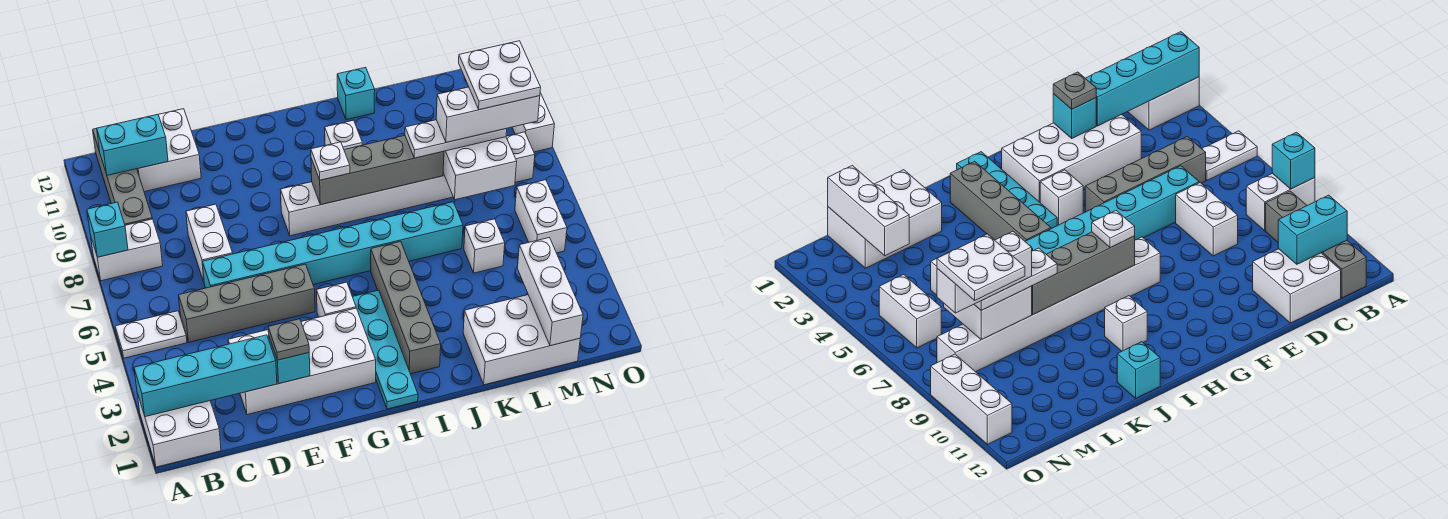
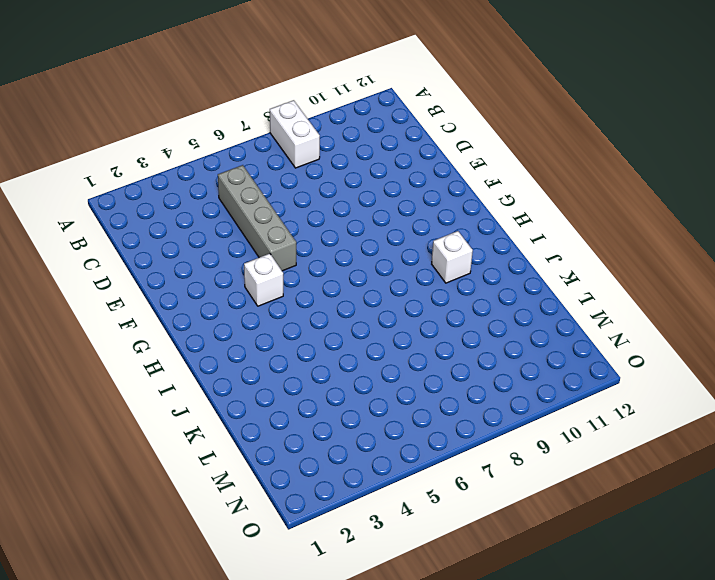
none -> white brick A1:B2 level 1
none -> white plate A5:B5 level 1
none -> grey brick B9:B12 level 1
none -> white brick C11:D12 level 1

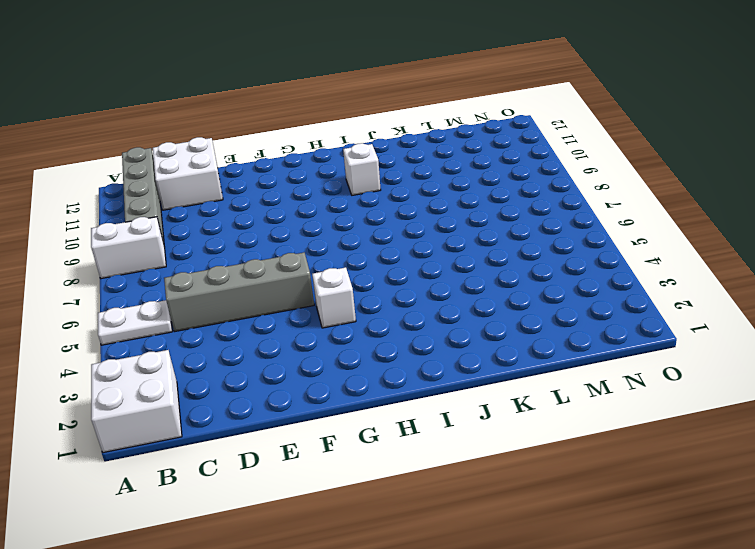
none -> white brick D2:G3 level 1
none -> cyan brick D6:K6 level 1
none -> white brick D7:D8 level 1
none -> white brick G8:N8 level 1

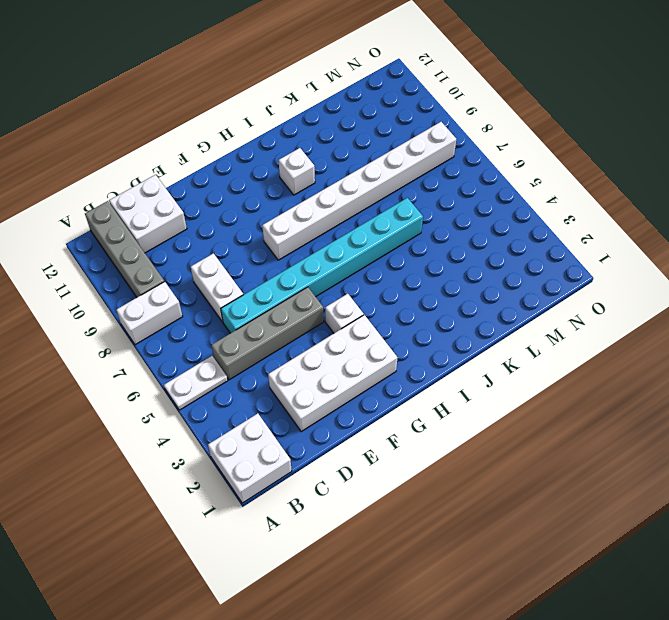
none -> cyan plate H1:H4 level 1
none -> grey brick I2:I5 level 1
none -> cyan brick J12 level 1
none -> white brick K1:M2 level 1

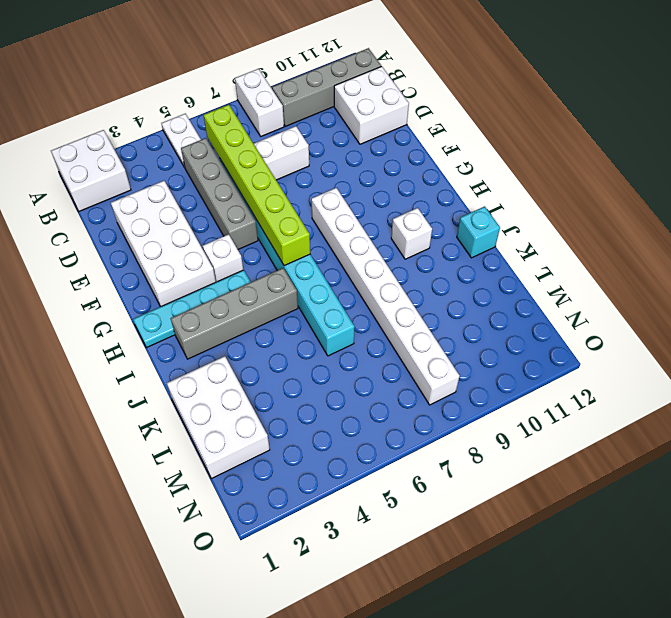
lime brick C6:H6 level 2 -> none
none -> white brick L5 level 1
none -> white brick N5:N6 level 1
none -> white brick O9:O11 level 1
none -> cyan brick A2:D2 level 2

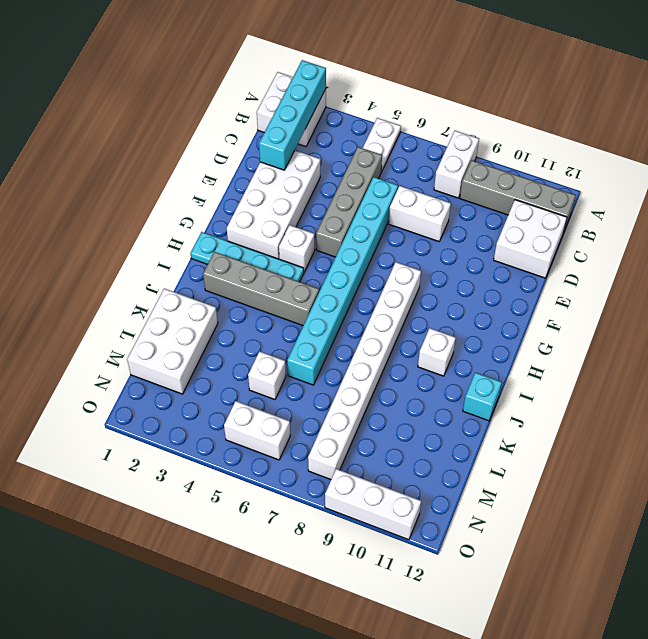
none -> cyan brick A8 level 2
none -> cyan brick B11:C11 level 2
none -> cyan brick E2 level 2
none -> grey brick H8:K8 level 2

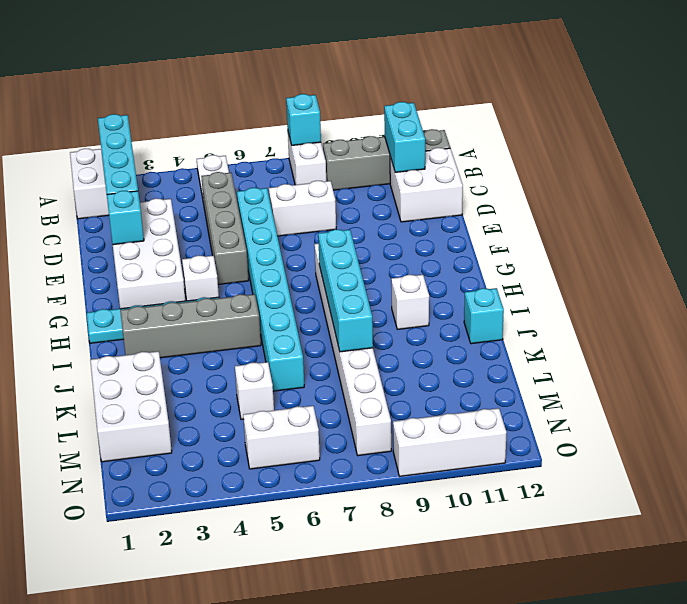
cyan brick H8:K8 level 2 -> grey brick H8:K8 level 2
none -> white brick L7:M8 level 2
none -> white brick M1:M3 level 2
none -> grey plate E2 level 3
none -> white plate H8 level 3

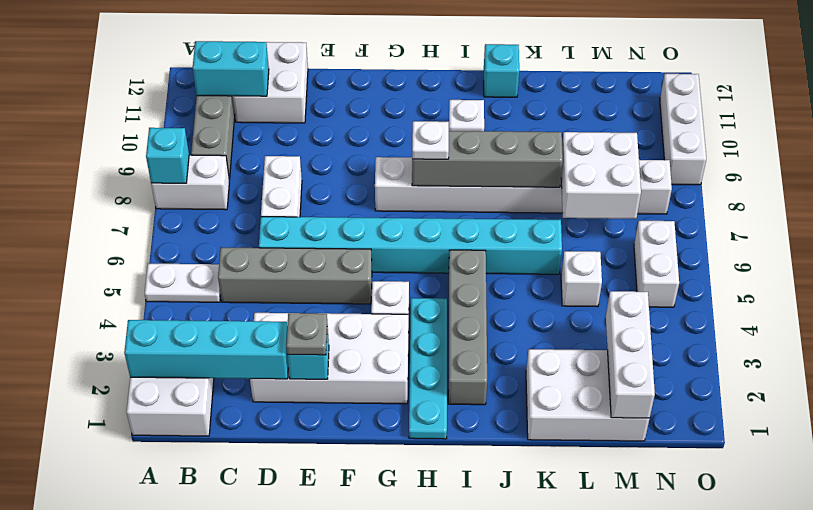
none -> white plate K8:M8 level 3
none -> white brick L8:N8 level 4
none -> white plate M8:N9 level 5

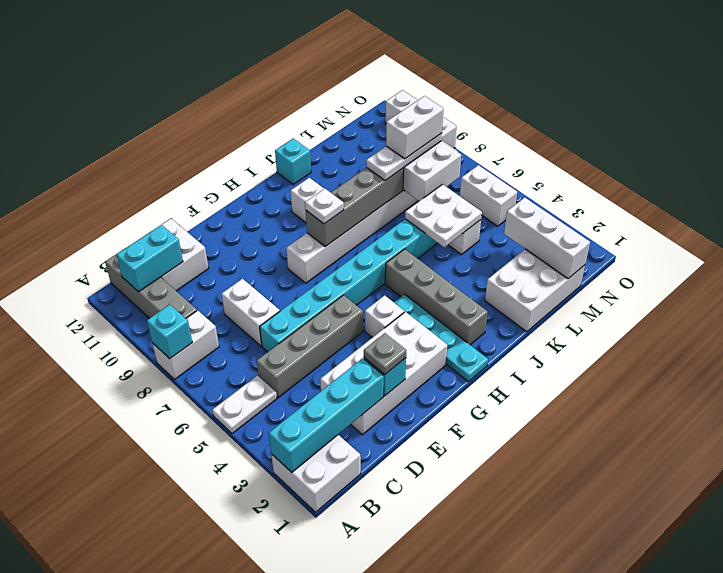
white plate K5:L6 level 2 -> white plate M8:N9 level 5
white brick L8:M8 level 4 -> white brick L8:N8 level 4

